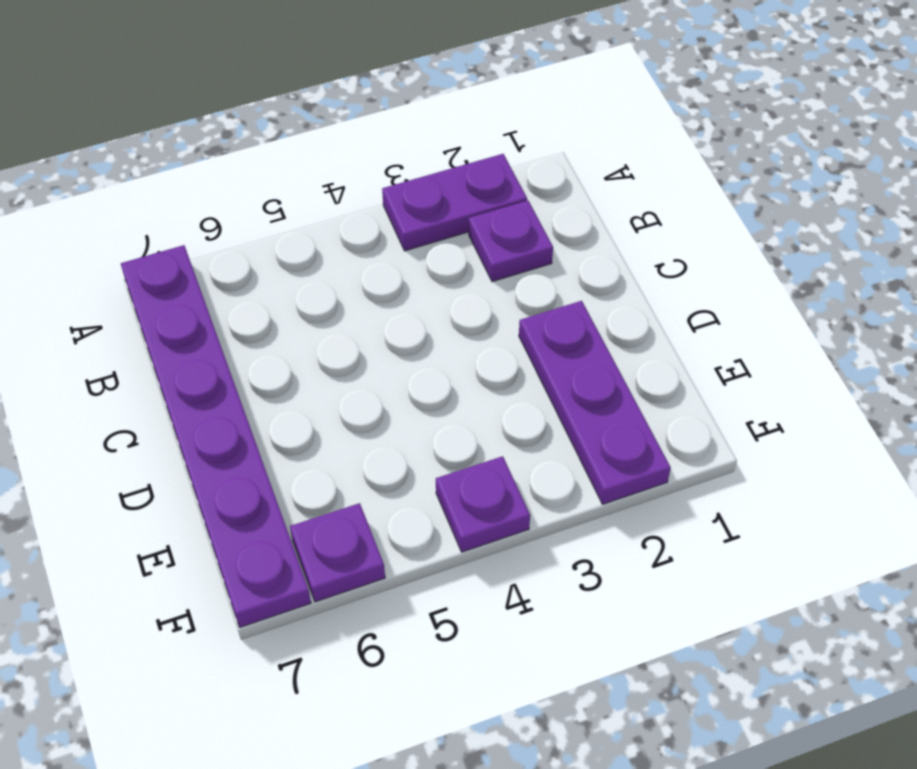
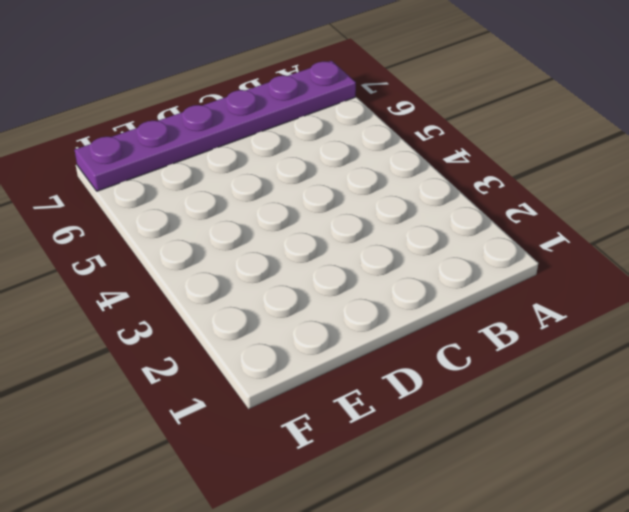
none -> purple plate A2:A3 level 1
none -> purple plate B2 level 1

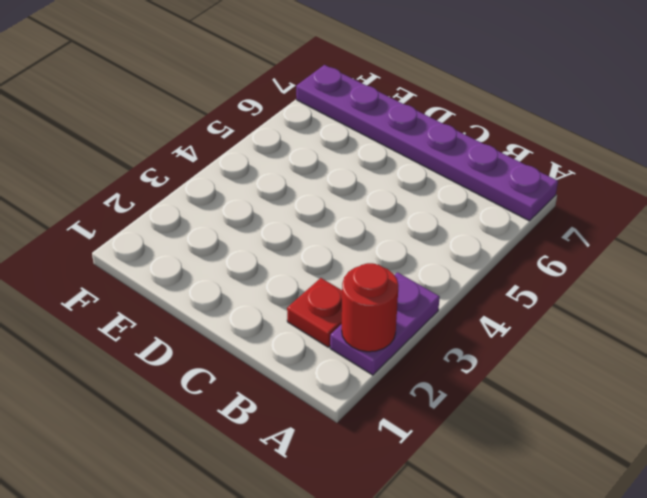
red round brick A2 level 2 -> none
red plate B2 level 1 -> purple plate B2 level 1
none -> purple plate D2:F2 level 1
none -> purple plate F4 level 1

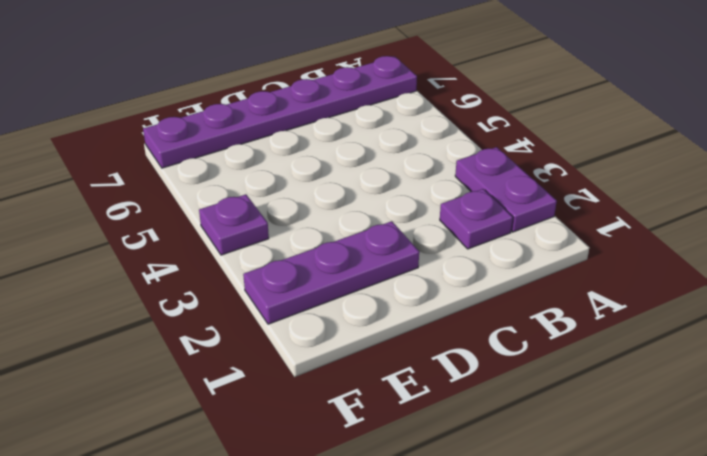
none -> purple plate F6 level 1

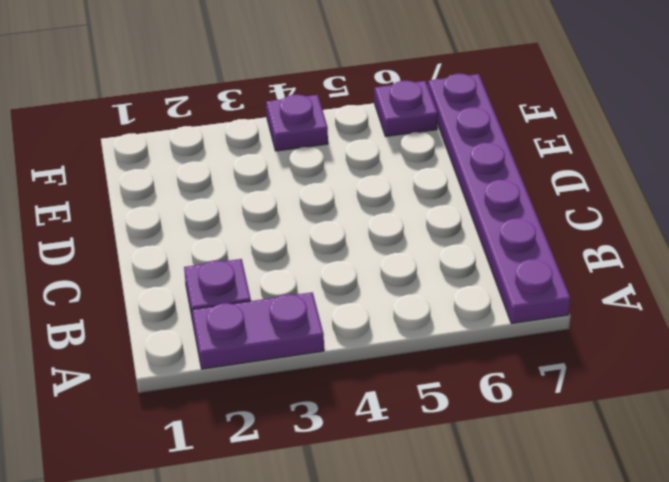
none -> purple plate D2:F2 level 1

